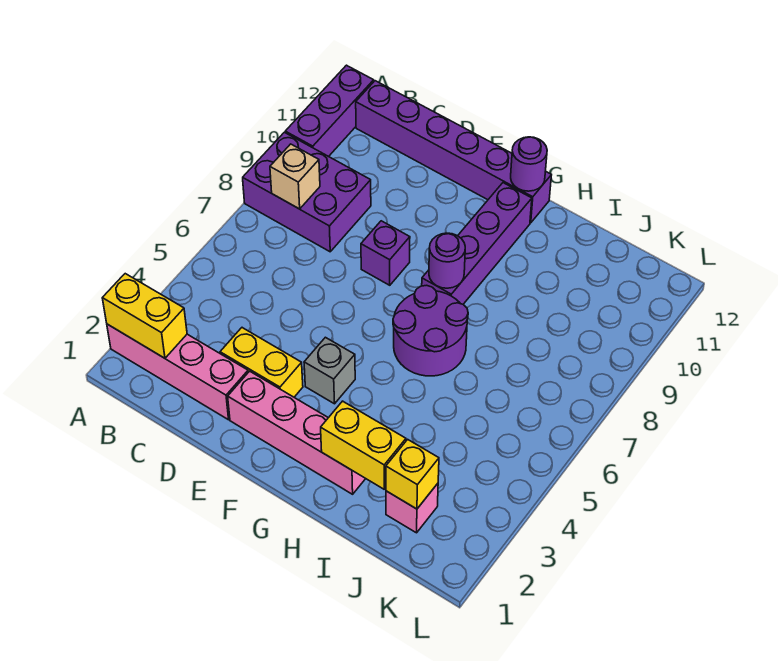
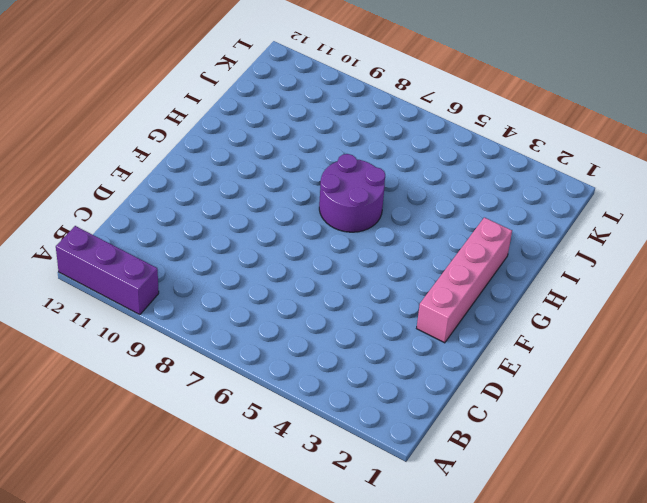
none -> pink brick A2:D2 level 1
none -> purple brick A8:C9 level 1
none -> purple brick B12:G12 level 1

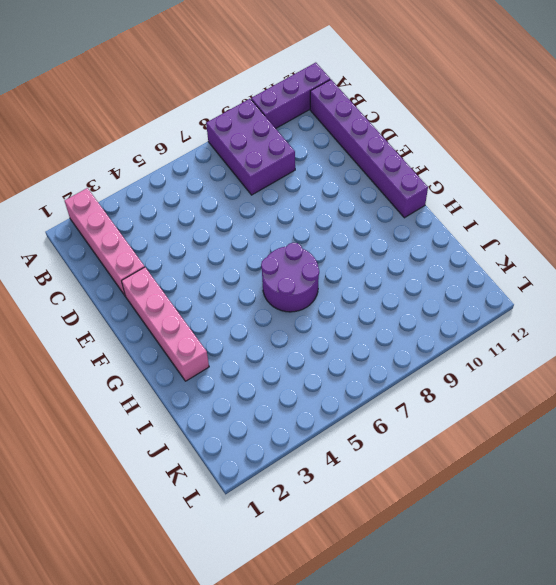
none -> yellow brick D3:E3 level 1
none -> purple brick E8 level 1
none -> grey brick F4 level 1

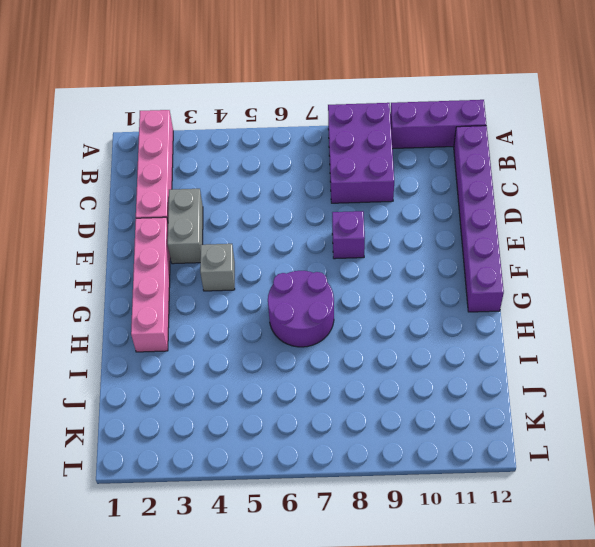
grey brick D3:E3 level 1 -> yellow brick D3:E3 level 1
none -> purple brick G8:G11 level 1
none -> pink brick J2 level 1
none -> yellow brick A2:B2 level 2

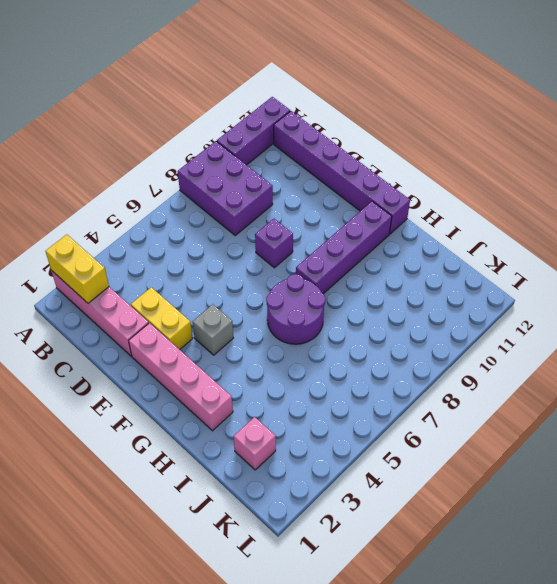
none -> tan brick B8 level 2
none -> purple round brick G8 level 2
none -> purple round brick G12 level 2

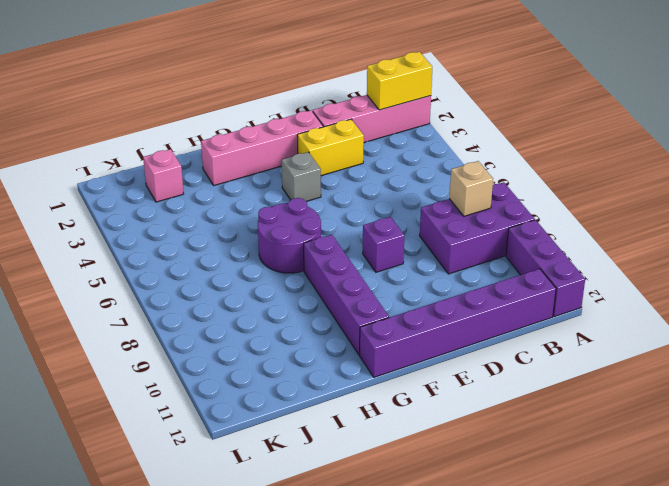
none -> purple round brick G8 level 2
none -> purple round brick G12 level 2
none -> yellow brick H2:I2 level 2

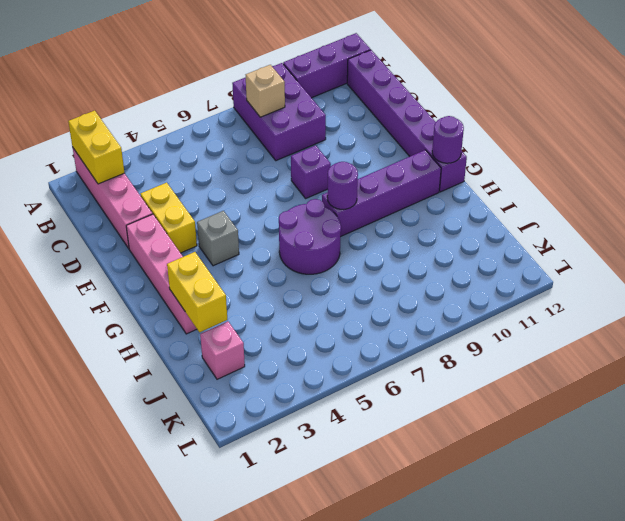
none -> yellow brick J2 level 2

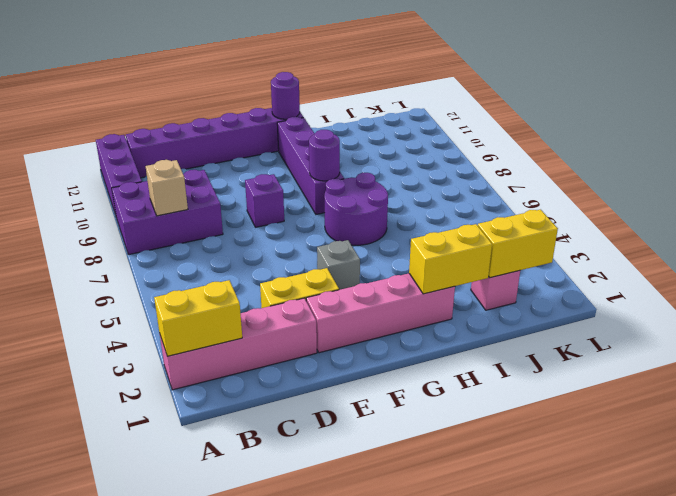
yellow brick J2:K2 level 2 -> yellow brick J2 level 2

